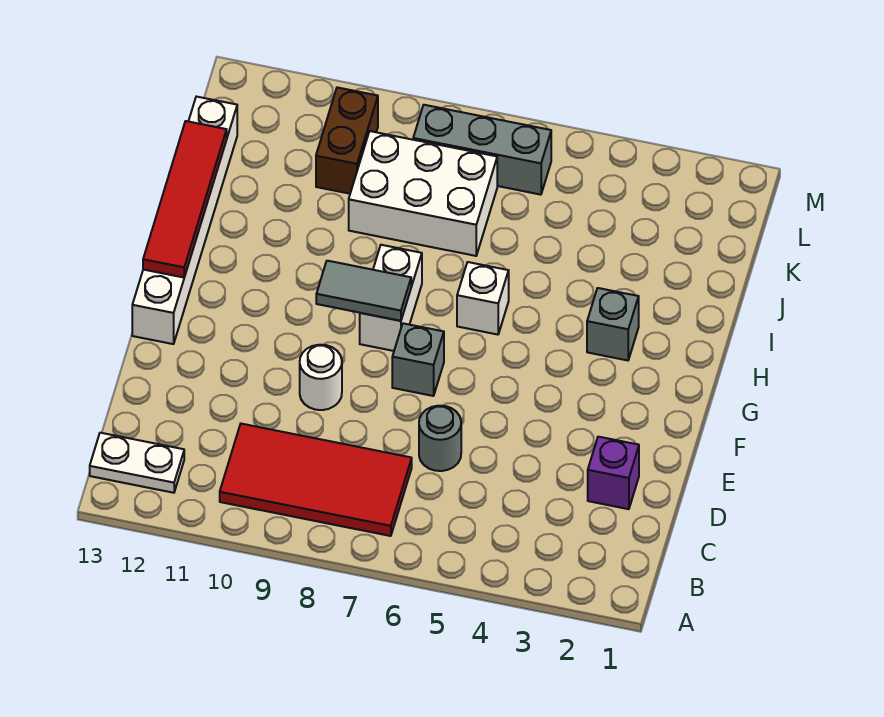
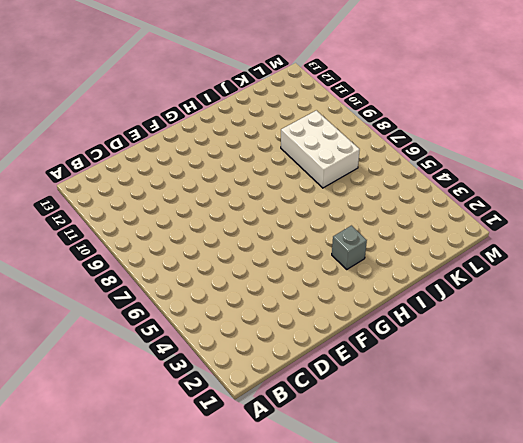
none -> red tile B7:C10 level 1
none -> white plate B12:B13 level 1
none -> purple brick D2 level 1

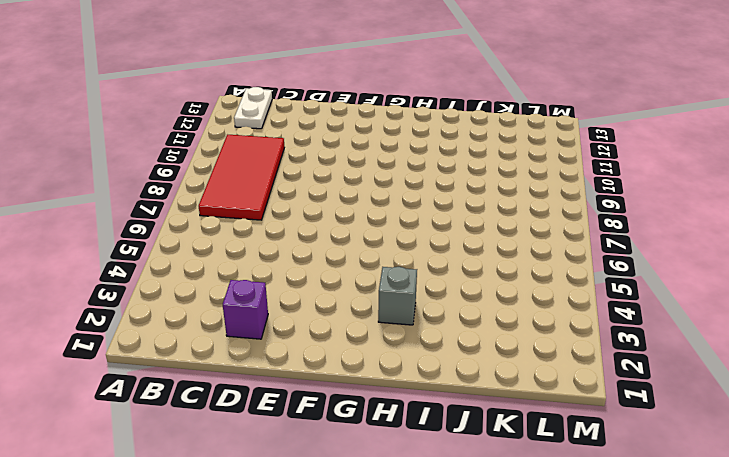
none -> grey round brick D6 level 1
none -> white round brick E9 level 1
none -> grey brick F7 level 1

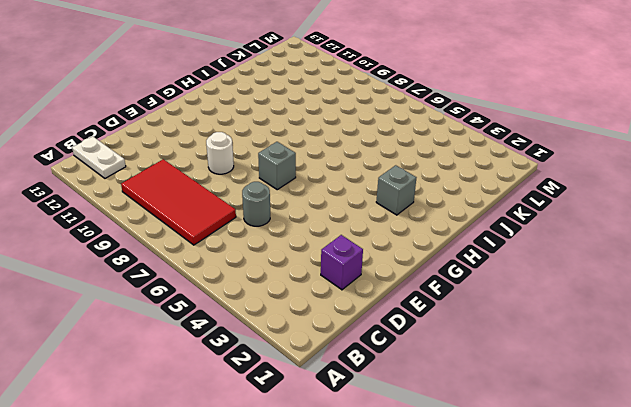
none -> white brick F13:K13 level 1
none -> white brick G8:H8 level 1
none -> white brick H6 level 1

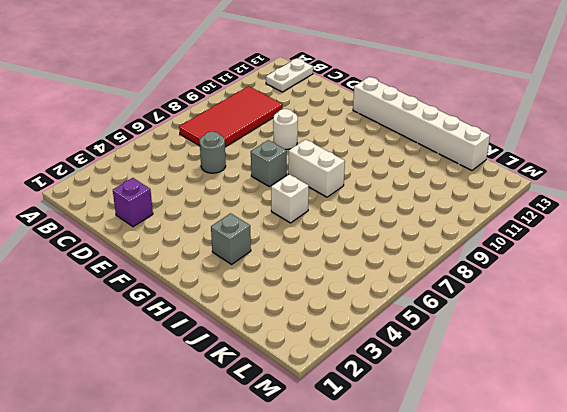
none -> white brick J7:K9 level 1
none -> brown brick K10:L10 level 1
none -> grey brick L6:L8 level 1

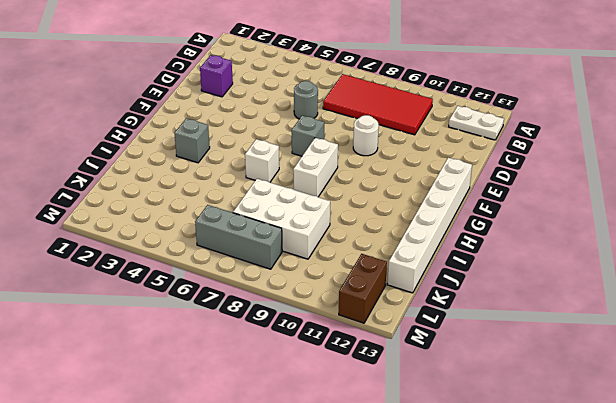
brown brick L12:M12 level 1 -> brown brick K10:L10 level 1
none -> grey tile G8:G9 level 2
none -> red tile G13:J13 level 2

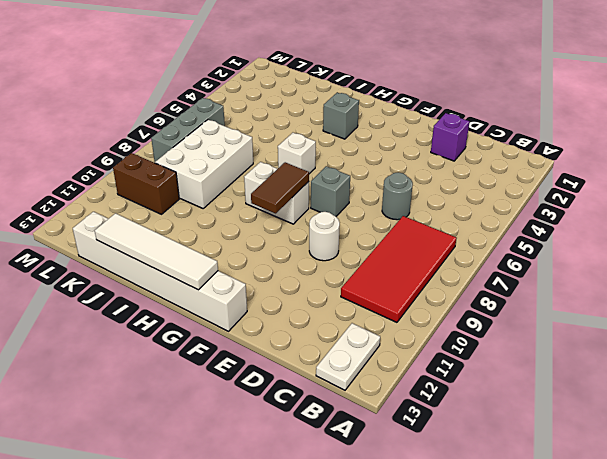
brown tile G8:G9 level 2 -> grey tile G8:G9 level 2
white tile G13:J13 level 2 -> red tile G13:J13 level 2

